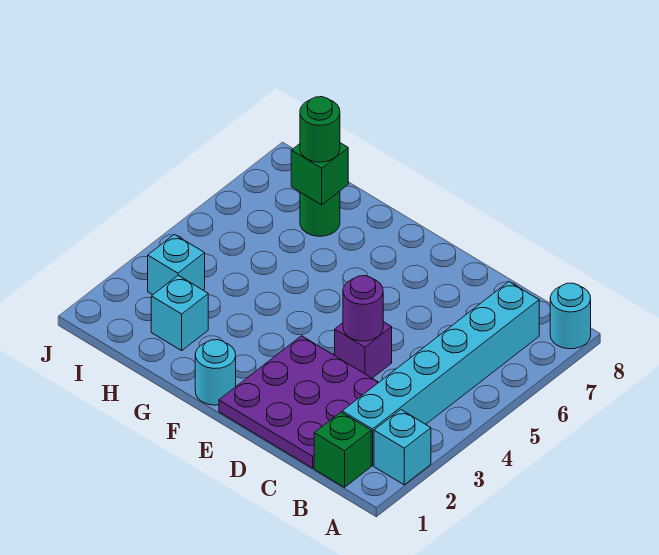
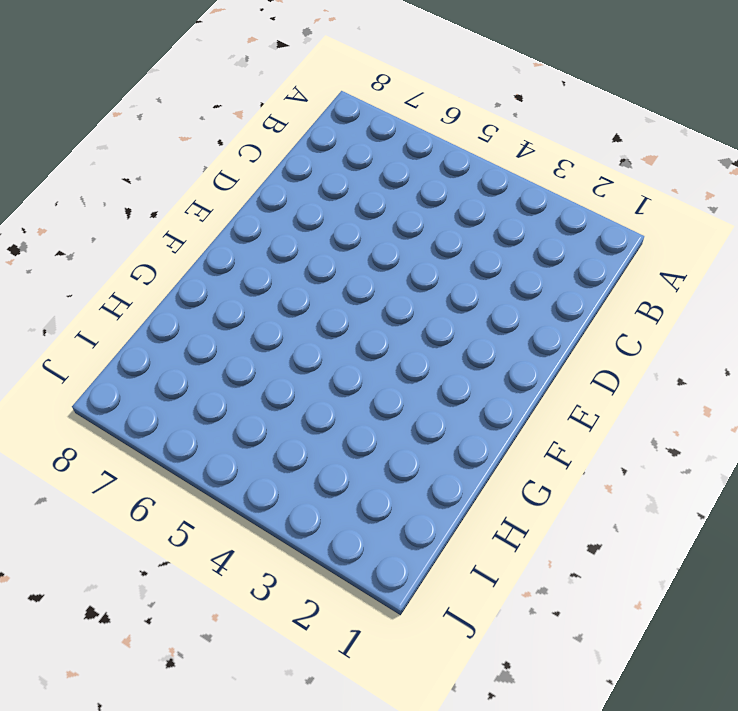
none -> cyan brick A2 level 1
none -> cyan round brick A8 level 1
none -> green brick B1 level 1

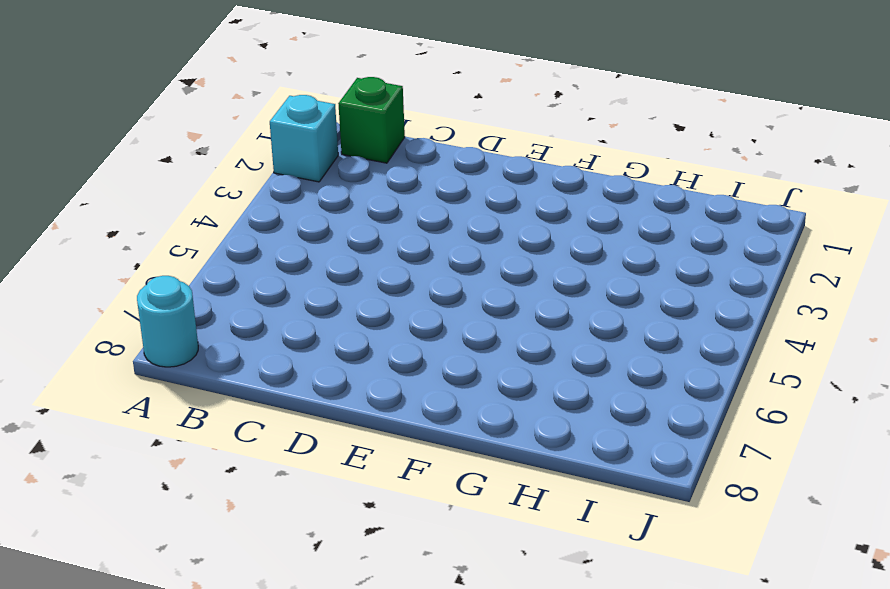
none -> cyan brick B2:B7 level 1
none -> purple plate C1:E3 level 1
none -> purple brick D4 level 1

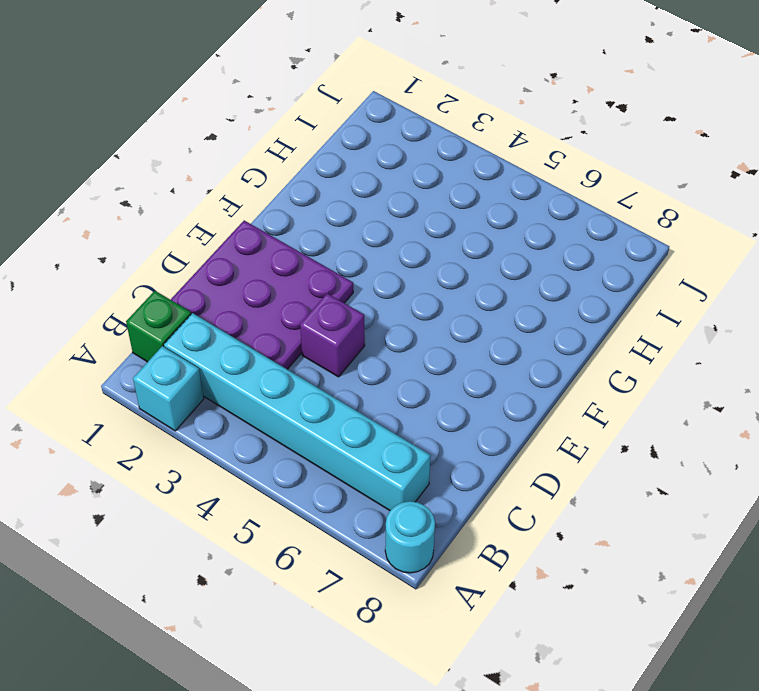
none -> cyan round brick F1 level 1
none -> cyan brick H2 level 1
none -> green round brick H7 level 1

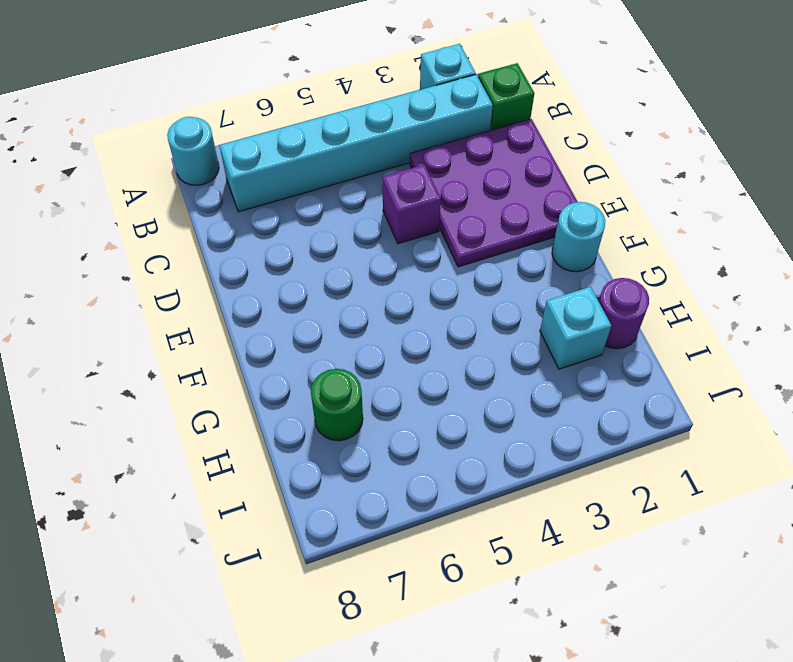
purple round brick H1 level 1 -> purple round brick D4 level 2
none -> cyan brick I3 level 1
none -> green brick H7 level 2
none -> green round brick H7 level 3

